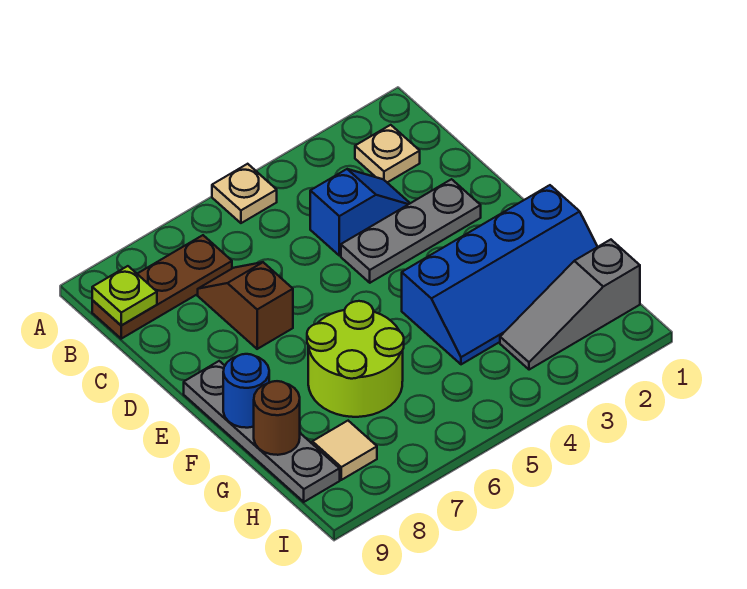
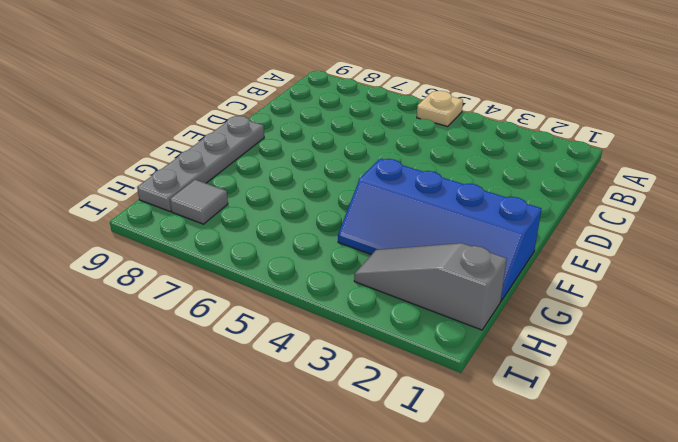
grey tile H8 level 1 -> tan tile H8 level 1
none -> tan plate B2 level 1
none -> brown plate B7:B9 level 1
none -> blue slope C3:C4 level 1 top 4

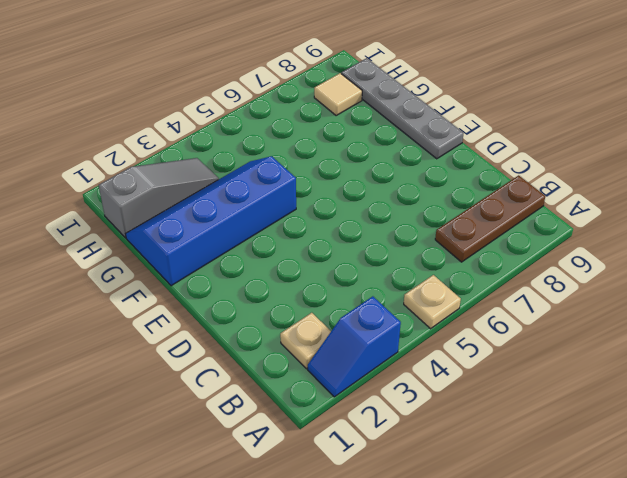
blue slope A2:A3 level 1 top 3 -> blue slope C3:C4 level 1 top 4
none -> brown slope C7:D7 level 1 top D
none -> grey plate D2:D4 level 1
none -> lime round brick F6:G7 level 1

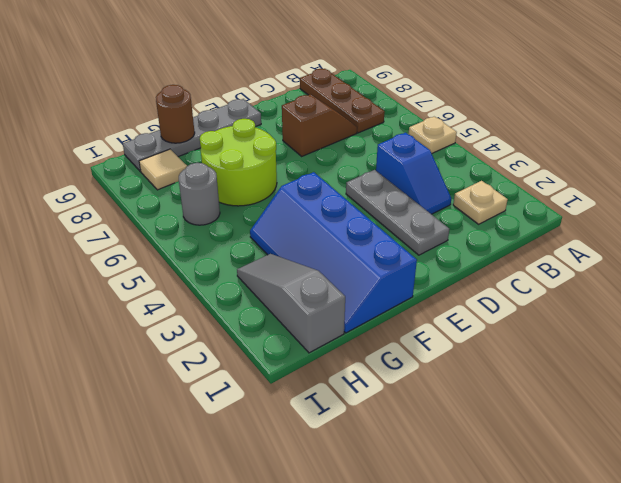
grey round brick H6 level 1 -> none
none -> lime plate B9 level 2
none -> blue round brick F9 level 2

